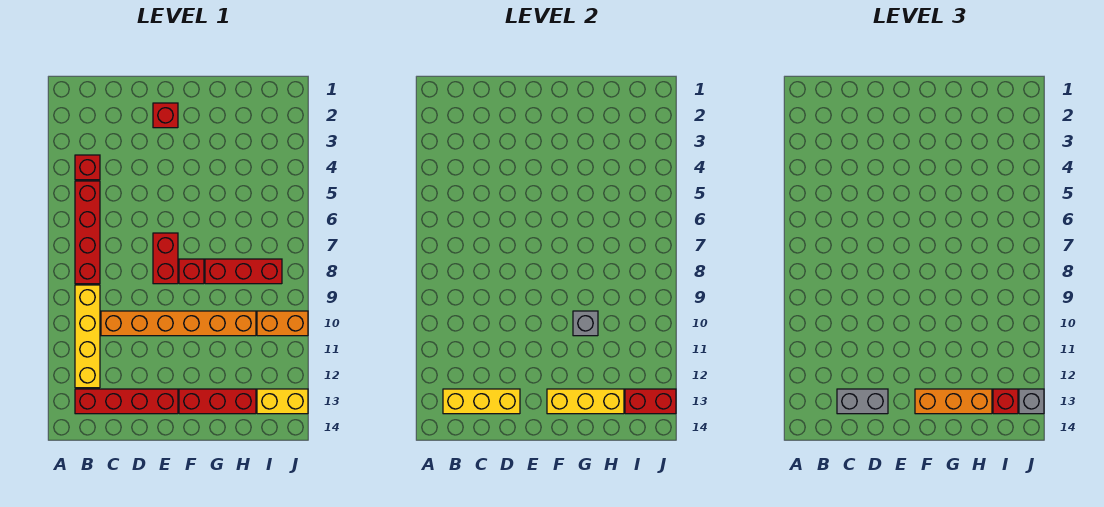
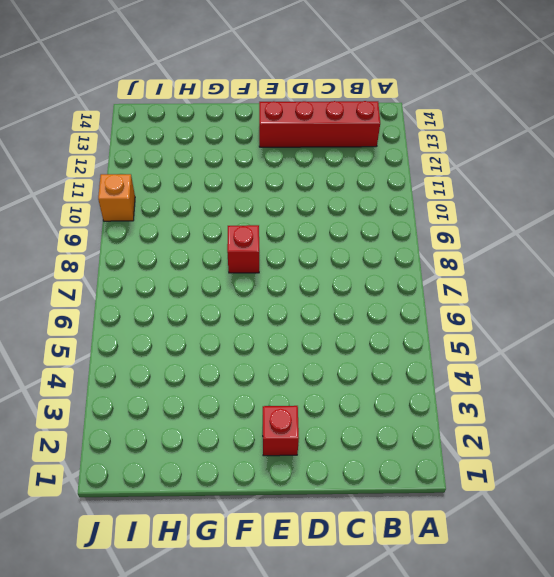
orange brick J10 level 1 -> orange brick I10:J10 level 1
none -> red brick B4 level 1
none -> red brick B5:B8 level 1
none -> yellow brick B9:B12 level 1

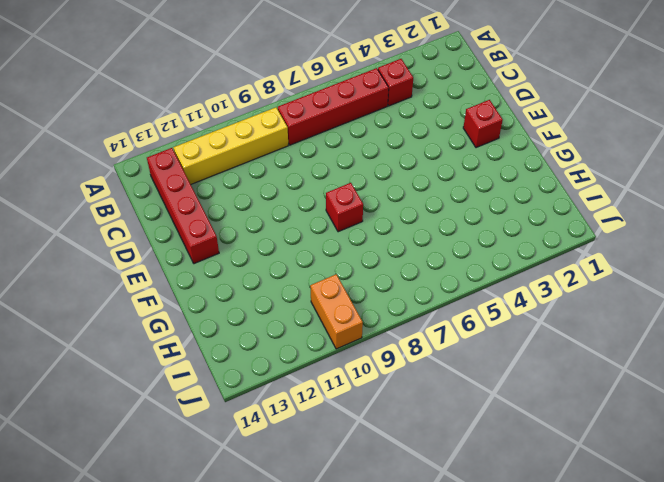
none -> orange brick C10:H10 level 1
none -> red brick E7:E8 level 1
none -> red brick F13:H13 level 1

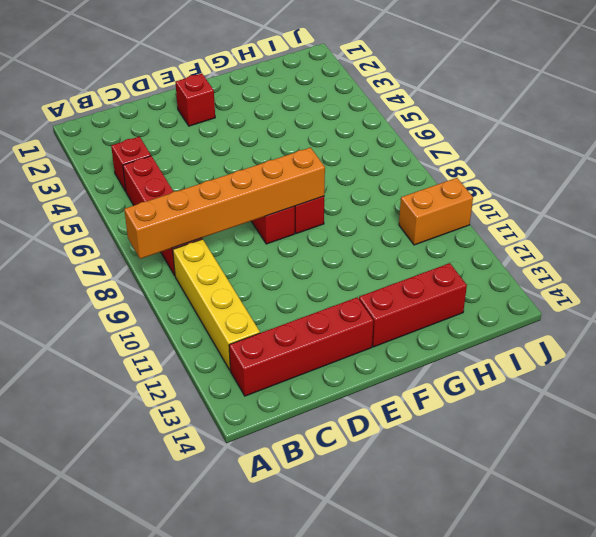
orange brick A8:F8 level 2 -> orange brick C10:H10 level 1
none -> red brick G8:I8 level 1
none -> yellow brick I13:J13 level 1
none -> yellow brick B13:D13 level 2

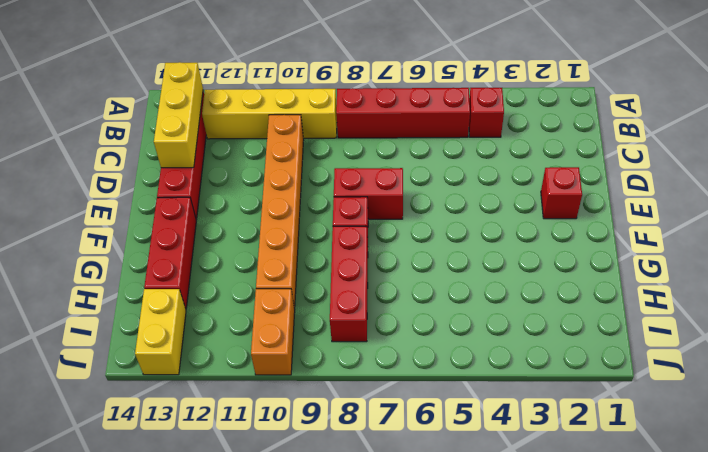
none -> yellow brick F13:H13 level 2
none -> grey brick G10 level 2
none -> red brick I13:J13 level 2

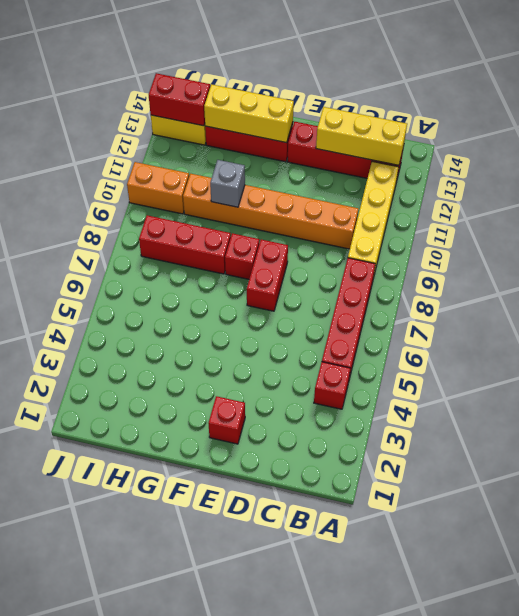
none -> grey brick C13:D13 level 3
none -> orange brick F13:H13 level 3
none -> red brick I13 level 3

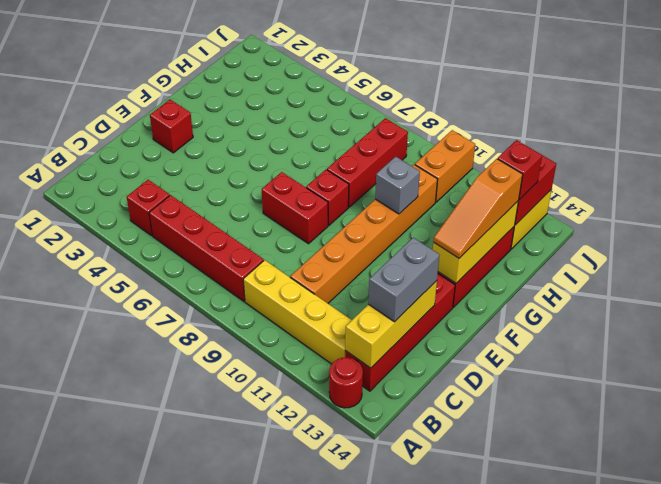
red round brick A13 level 1 -> none
orange slope F13:H13 level 3 top H -> orange brick F13:H13 level 3
none -> grey brick J13 level 3

